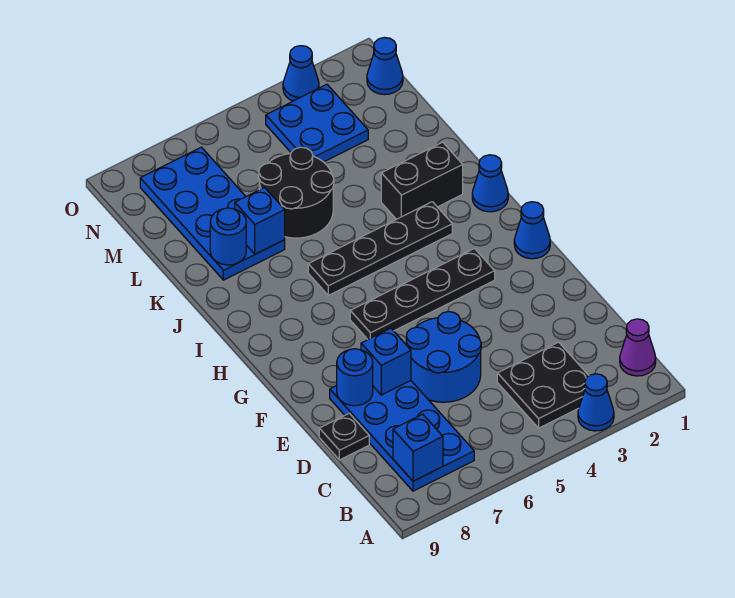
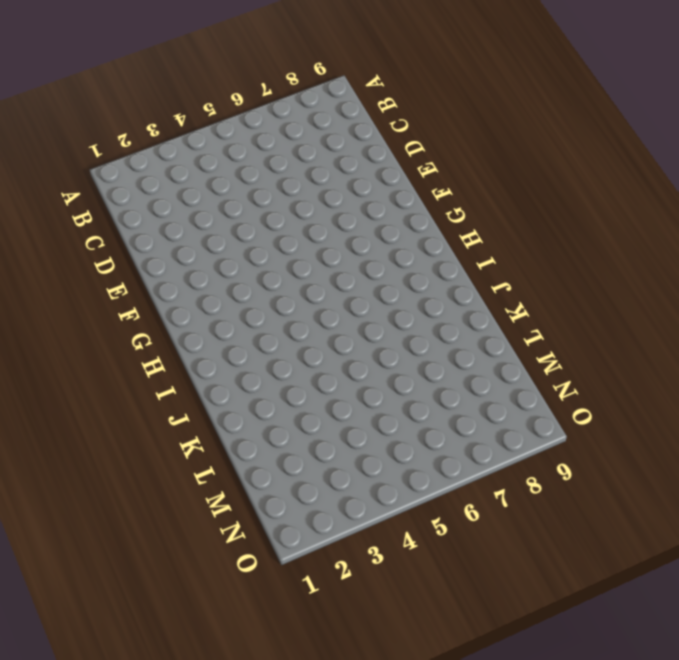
none -> blue cone A3 level 1
none -> purple cone B1 level 1
none -> black plate B3:C4 level 1

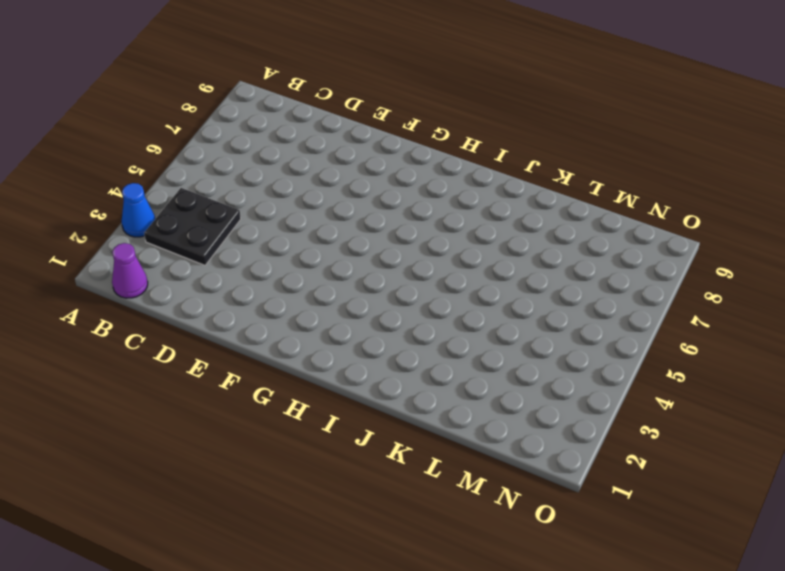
none -> blue plate B7:E8 level 1
none -> blue round brick D5:E6 level 1
none -> black plate D9 level 1

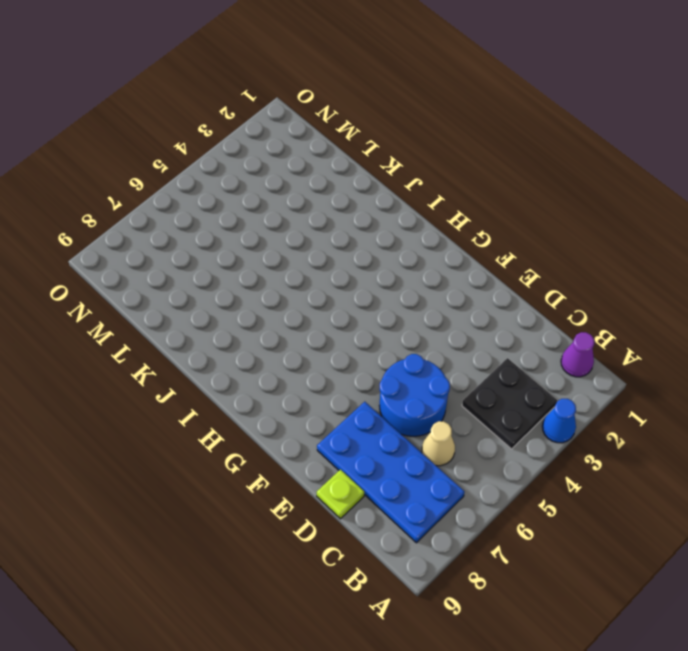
tan cone C6 level 1 -> none
lime plate D9 level 1 -> black plate D9 level 1
none -> blue cone G1 level 1
none -> black plate G3:G6 level 1
none -> blue cone I1 level 1

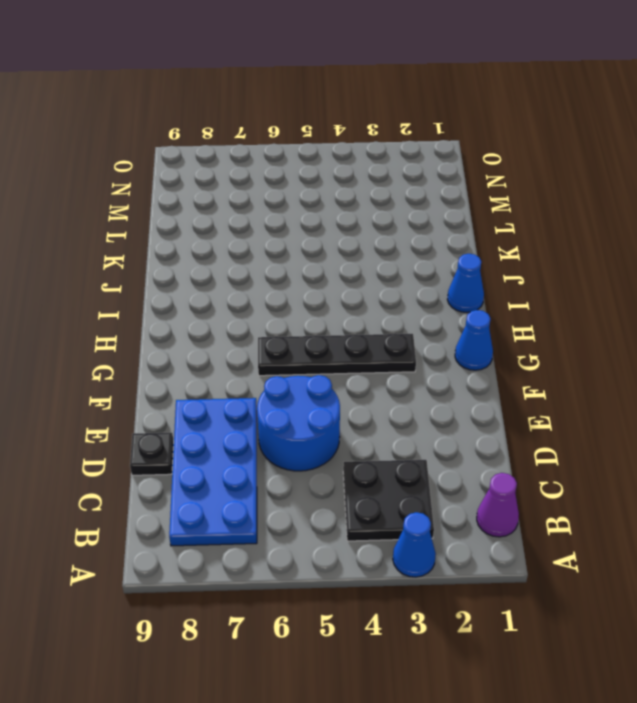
none -> black plate I3:I6 level 1
none -> black brick J2:J3 level 1
none -> black round brick K5:L6 level 1

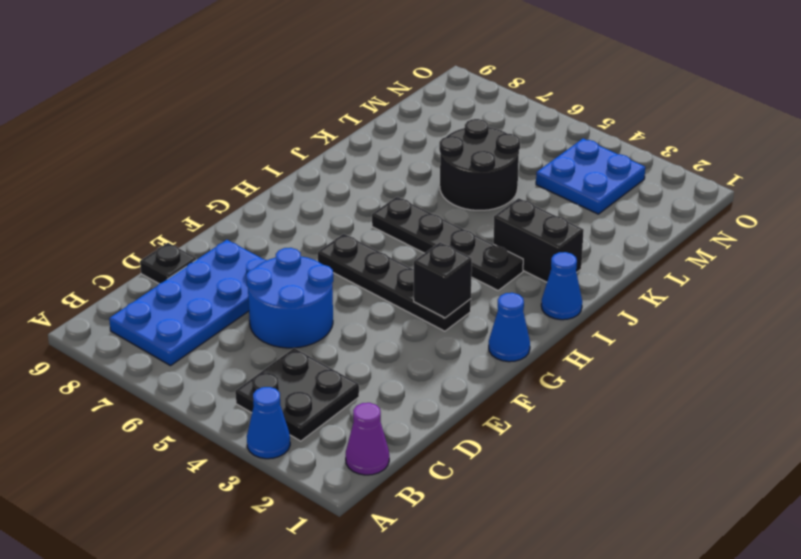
black brick G3 level 2 -> none
none -> blue plate K7:N8 level 1
none -> blue cone N1 level 1
none -> blue cone O3 level 1

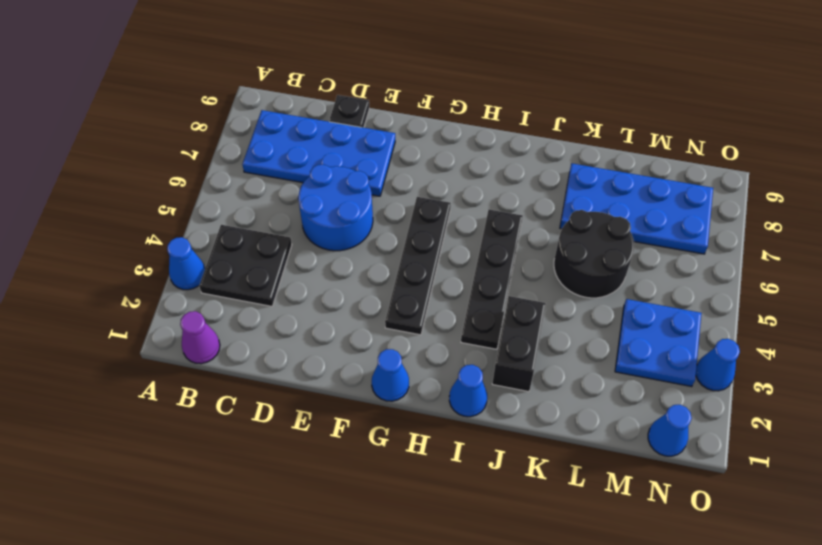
none -> blue brick B8 level 2
none -> blue brick E7 level 2
none -> blue round brick E8 level 2

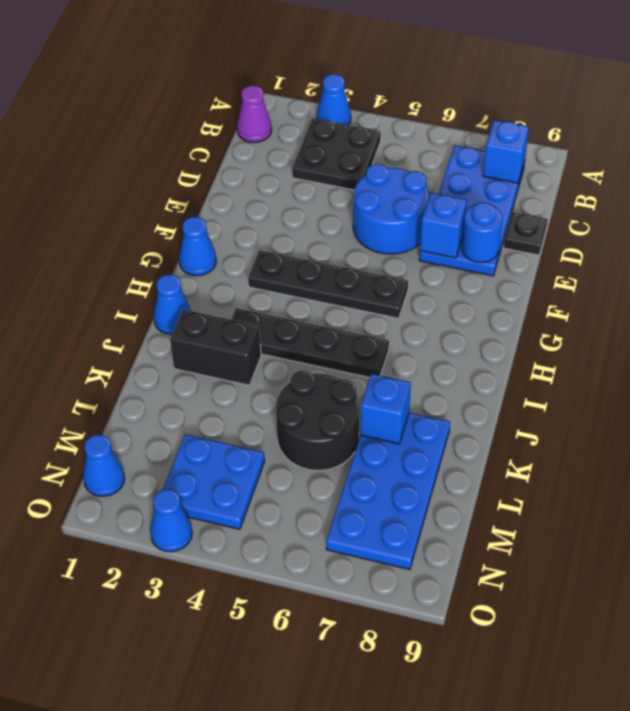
none -> blue round brick K8 level 2

